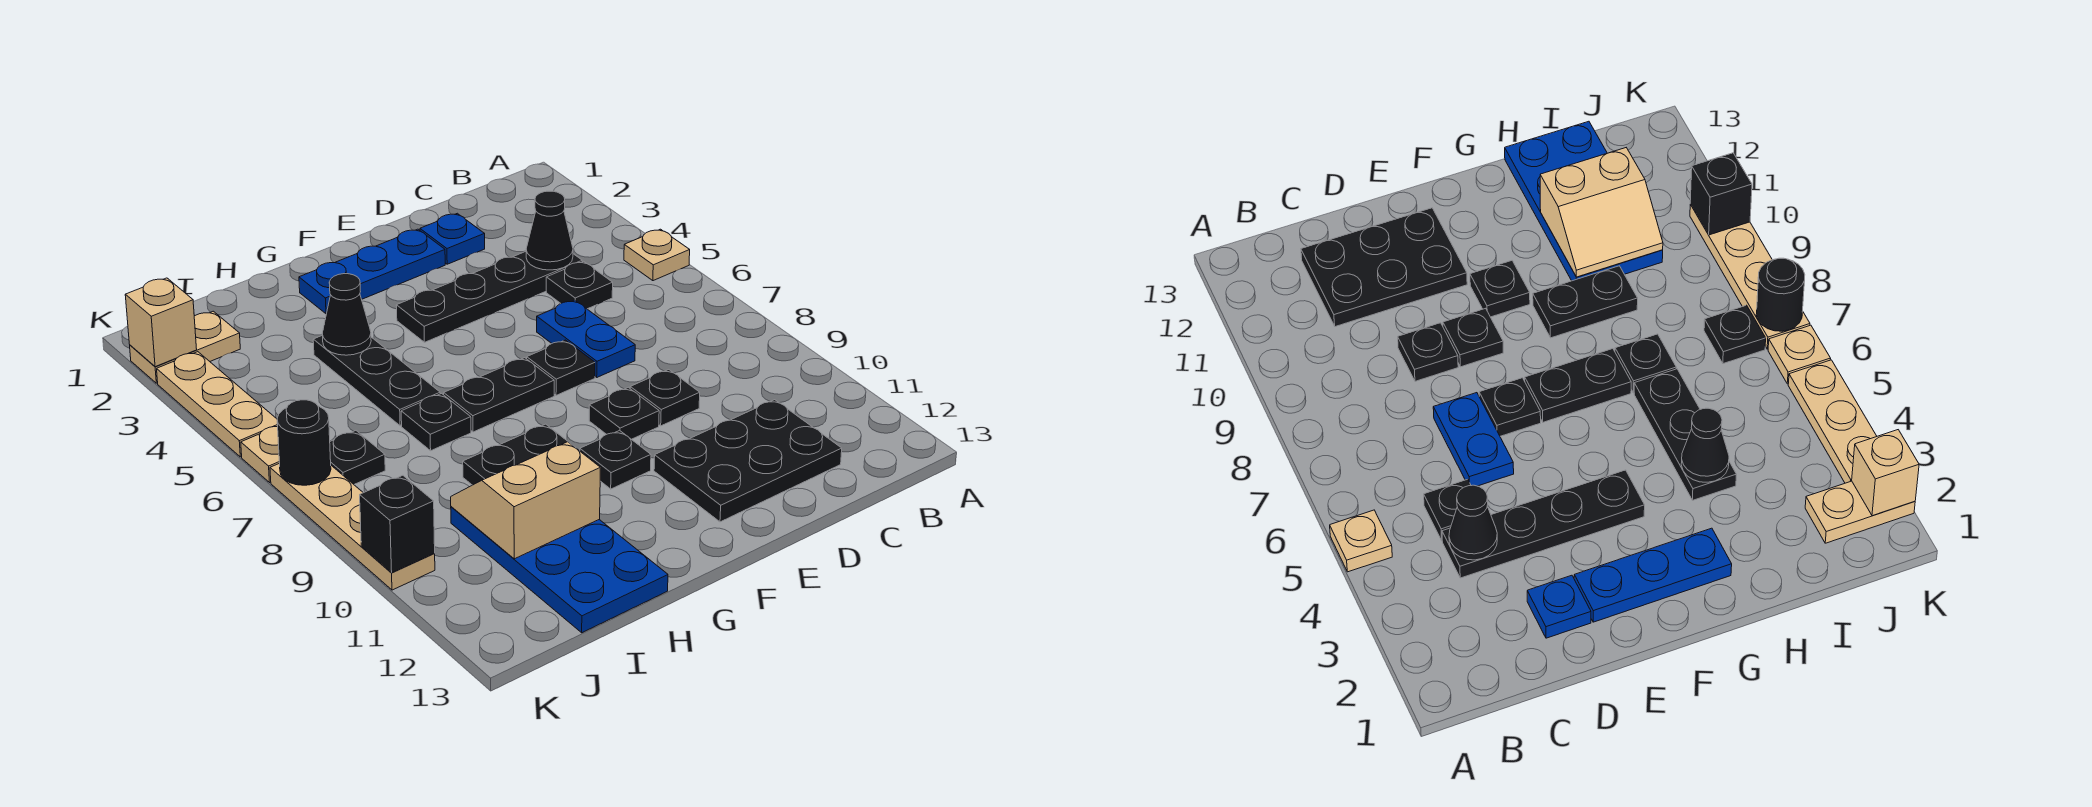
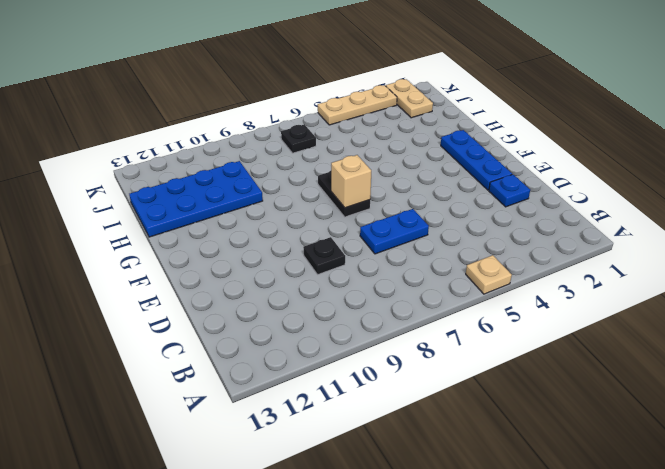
tan brick F7 level 2 -> tan brick K2 level 2
none -> black plate C4:F4 level 1
none -> black plate C5 level 1
none -> black plate C11:E12 level 1

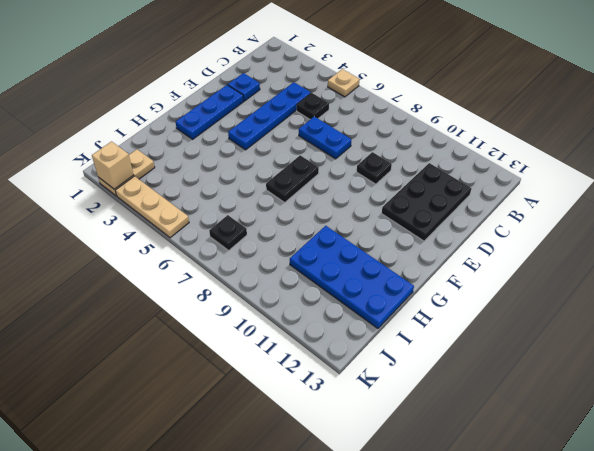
blue plate C4:F4 level 1 -> black plate C4:F4 level 1
none -> black plate E7 level 1
none -> black plate E9 level 1
none -> black plate F10 level 1

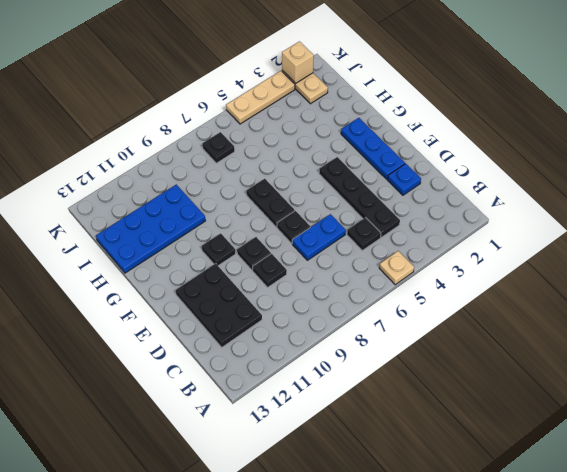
none -> black plate G9:H9 level 1
none -> black plate H4:H6 level 1
none -> black plate H7 level 1

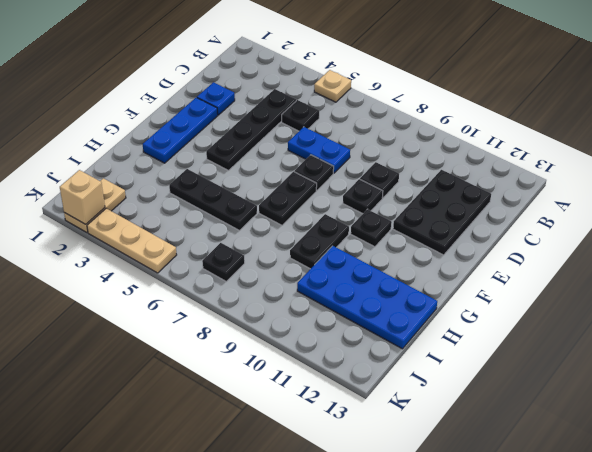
none -> black plate H7 level 1
none -> tan plate K6 level 1
none -> tan plate K7:K10 level 1

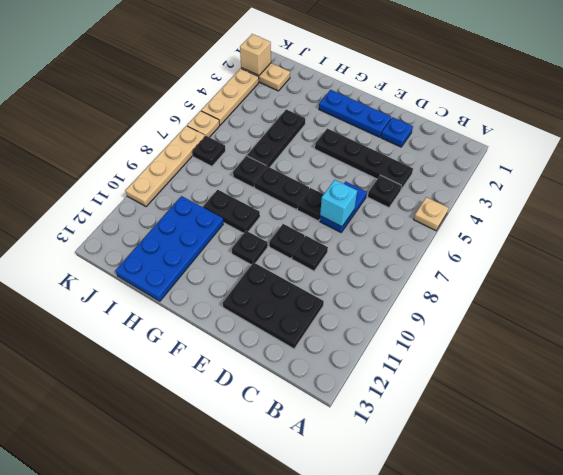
cyan brick D7 level 2 -> none
none -> black cone C4 level 2
none -> black cone H4 level 2
none -> tan slope H10:I11 level 2 top 11

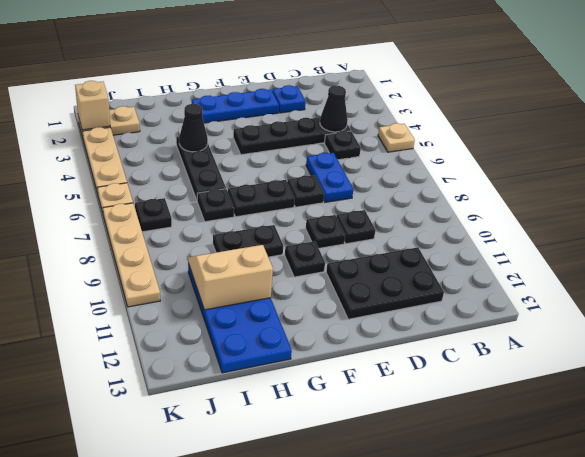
none -> black round brick K7 level 2
none -> black brick K10 level 2

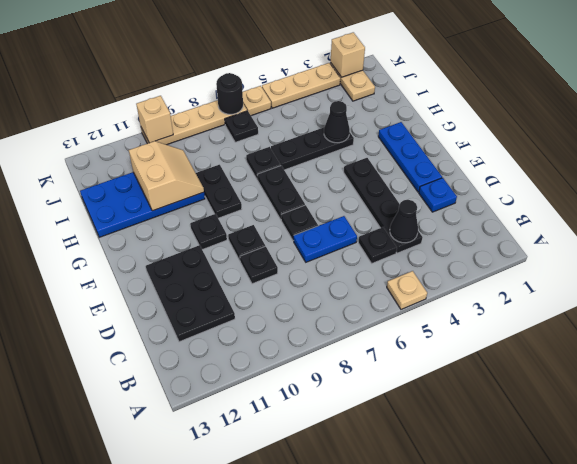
tan brick K10 level 2 -> black brick K10 level 2

